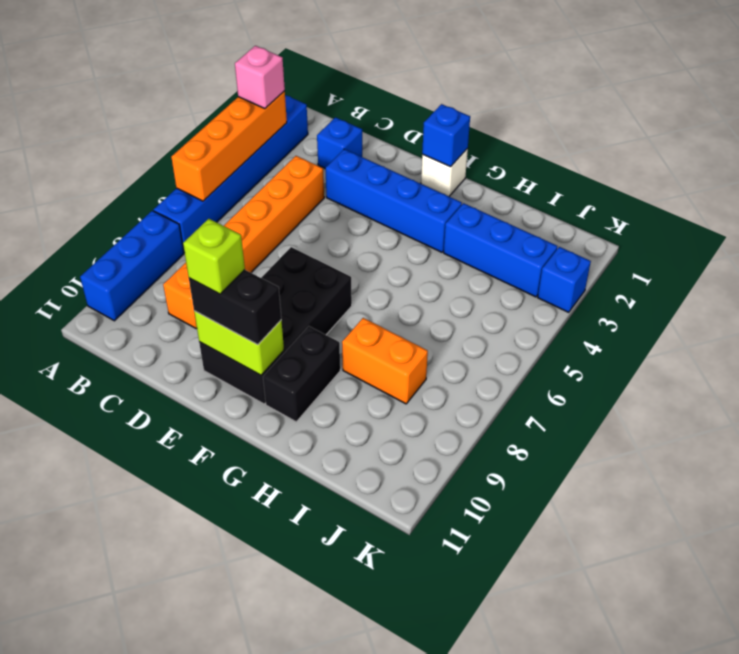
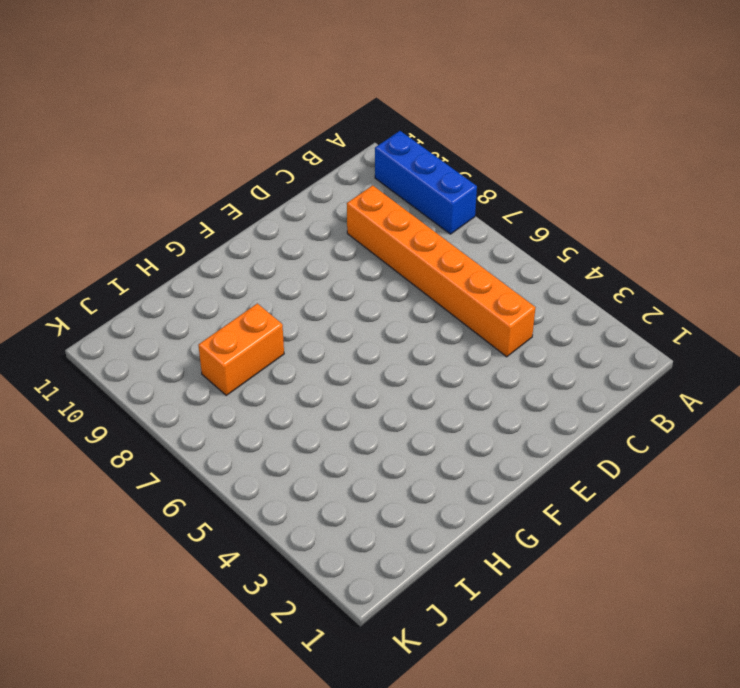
none -> blue brick A2:A7 level 1
none -> blue brick C2 level 1
none -> blue brick D3:G3 level 1

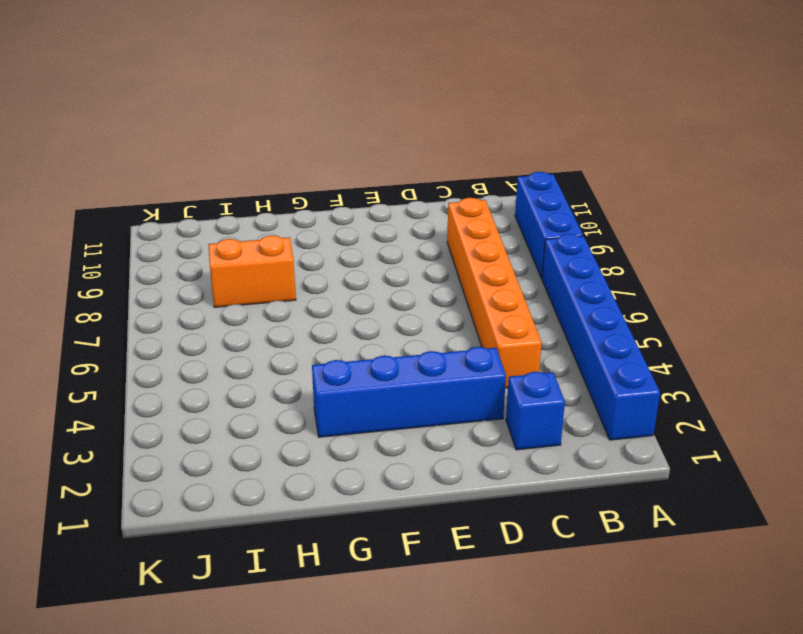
none -> black brick E7:F10 level 1
none -> white brick F1 level 1
none -> black brick G9:G10 level 1

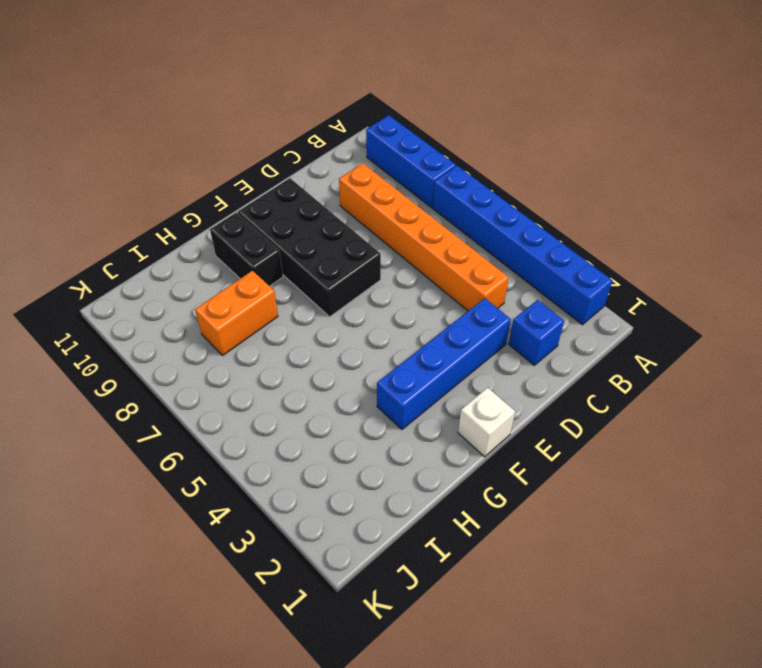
none -> blue brick H3:J3 level 1
none -> blue brick K3 level 1
none -> orange brick A3:A6 level 2

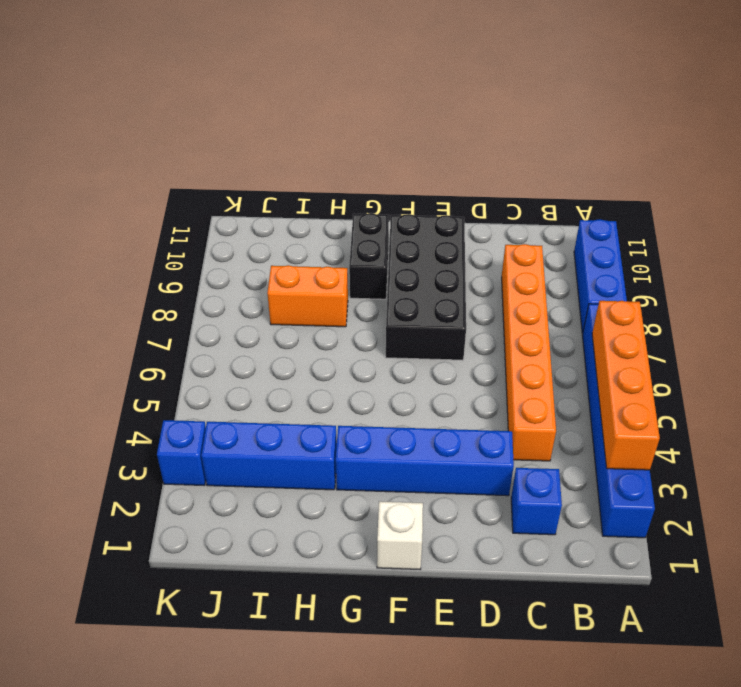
none -> lime brick E10:F10 level 2
none -> blue brick F1 level 2
none -> pink brick A3 level 3

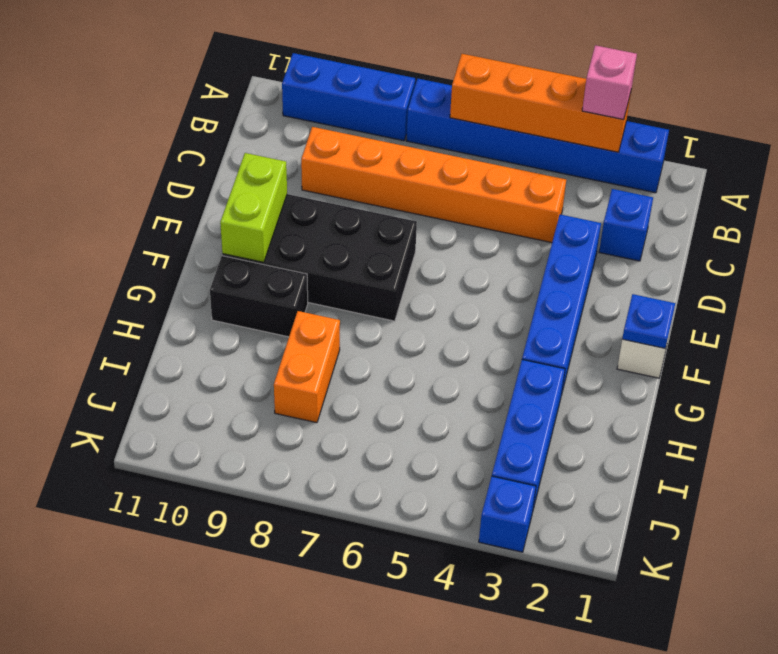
blue plate F1 level 2 -> blue brick F1 level 2
none -> black brick E10:F10 level 3
none -> lime brick E10 level 4

